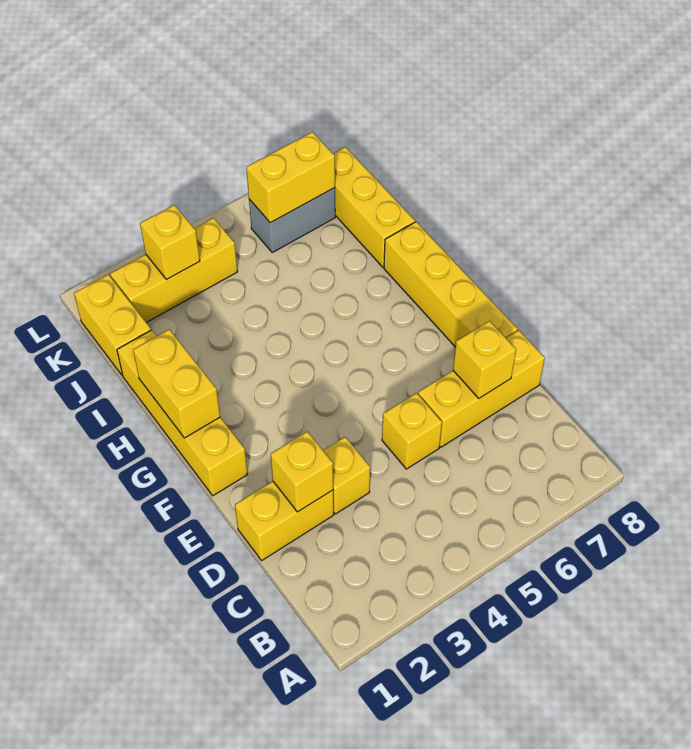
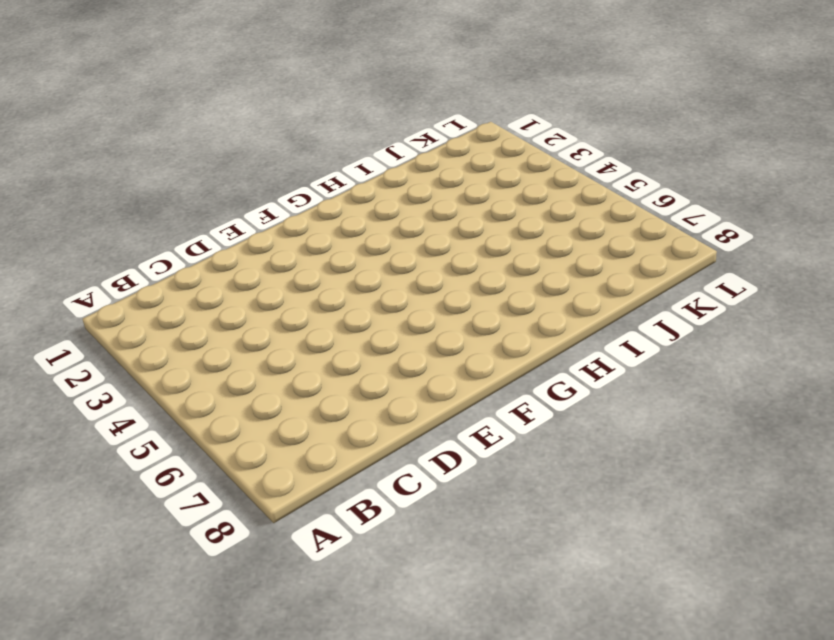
none -> yellow brick D1:D2 level 1
none -> yellow brick D3 level 1
none -> yellow brick D5 level 1

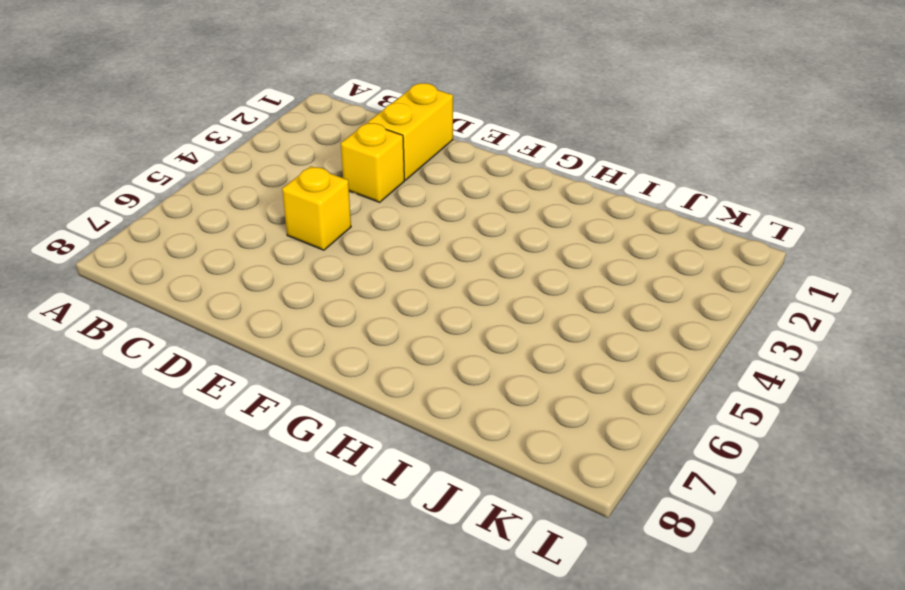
none -> yellow brick D6:D8 level 1
none -> yellow brick E8:H8 level 1
none -> yellow brick F1:I1 level 1

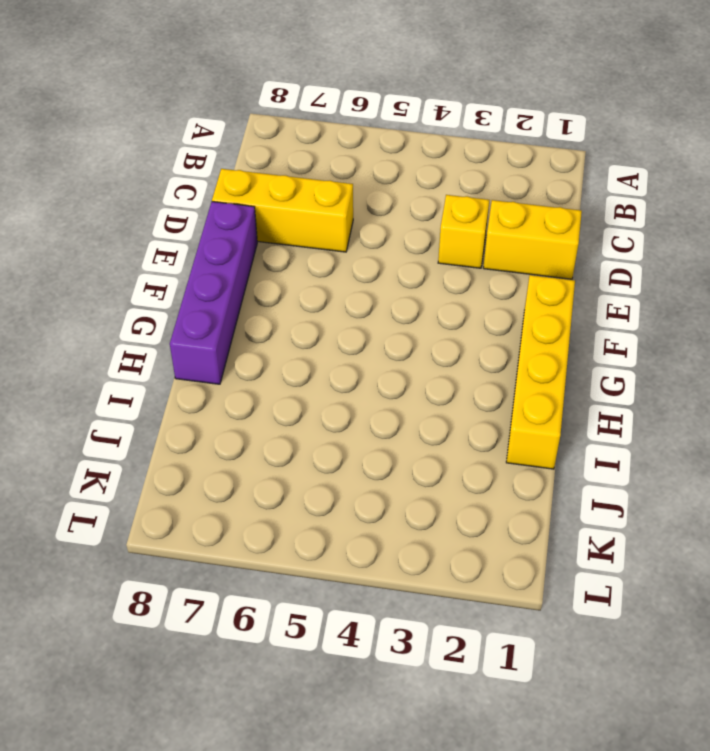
purple brick E8:H8 level 1 -> yellow brick E8:H8 level 1
none -> yellow brick D5 level 1
none -> yellow brick I8:K8 level 1
none -> yellow brick J1:K1 level 1

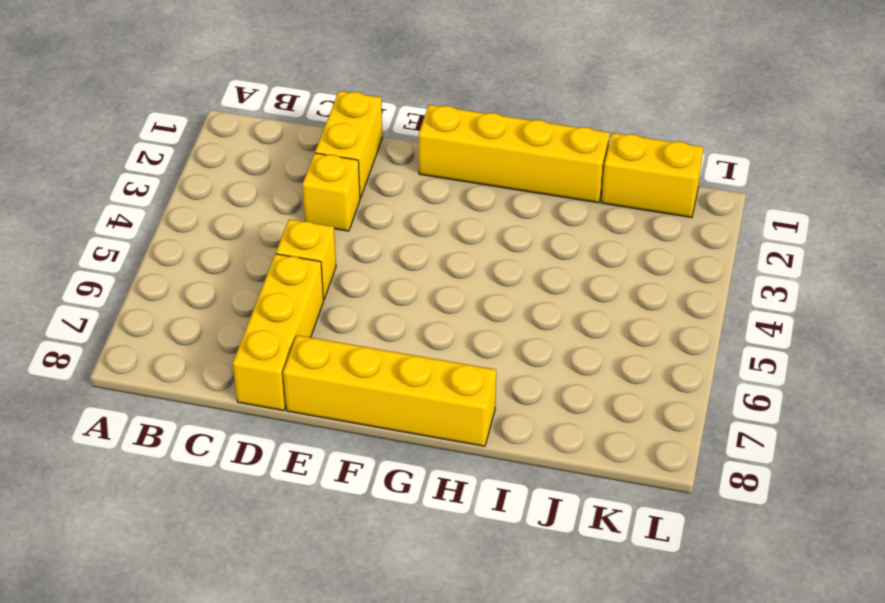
none -> yellow brick I8:K8 level 1
none -> yellow brick K2:K4 level 1
none -> grey brick K6:K7 level 1

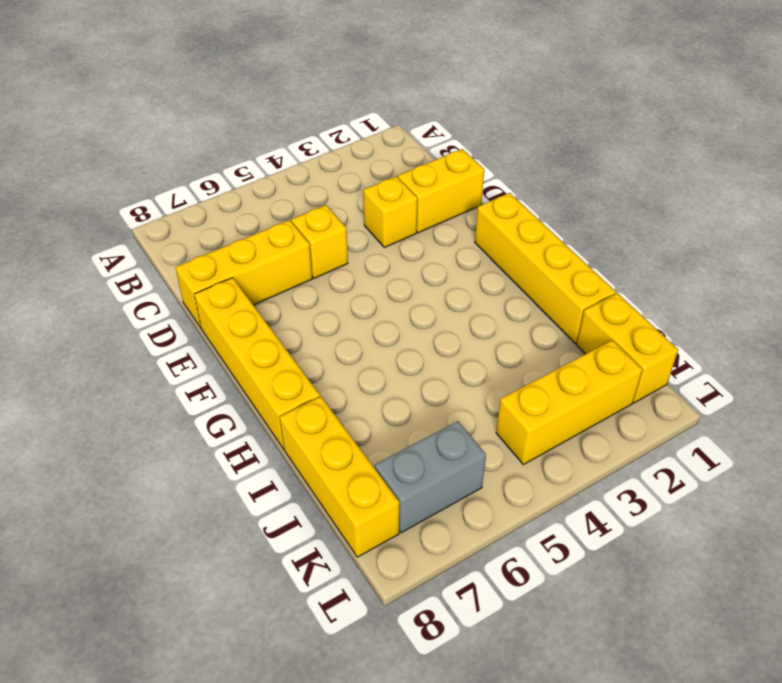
none -> yellow brick D2 level 2
none -> yellow brick D7 level 2
none -> yellow brick G1:H1 level 2

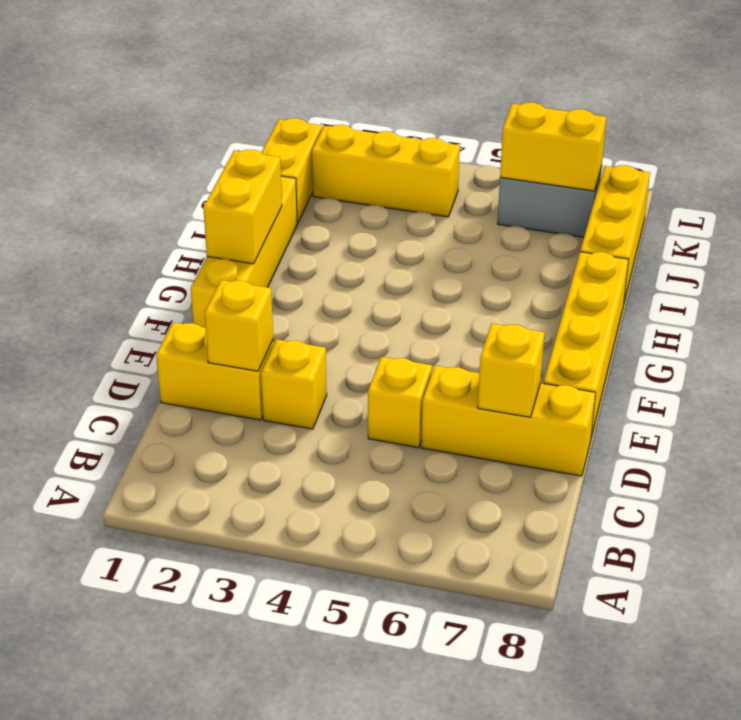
none -> yellow brick K3 level 2

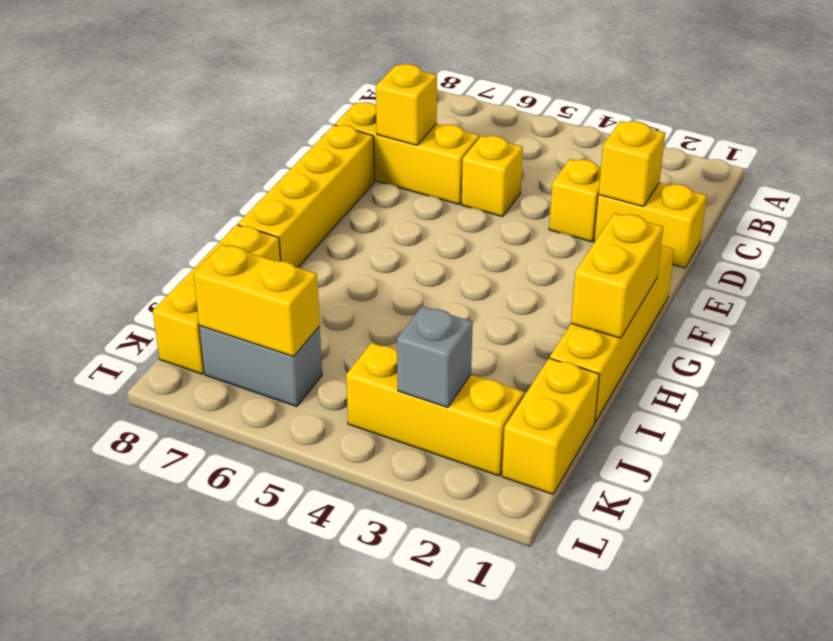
grey brick K3 level 2 -> yellow brick K3 level 2

